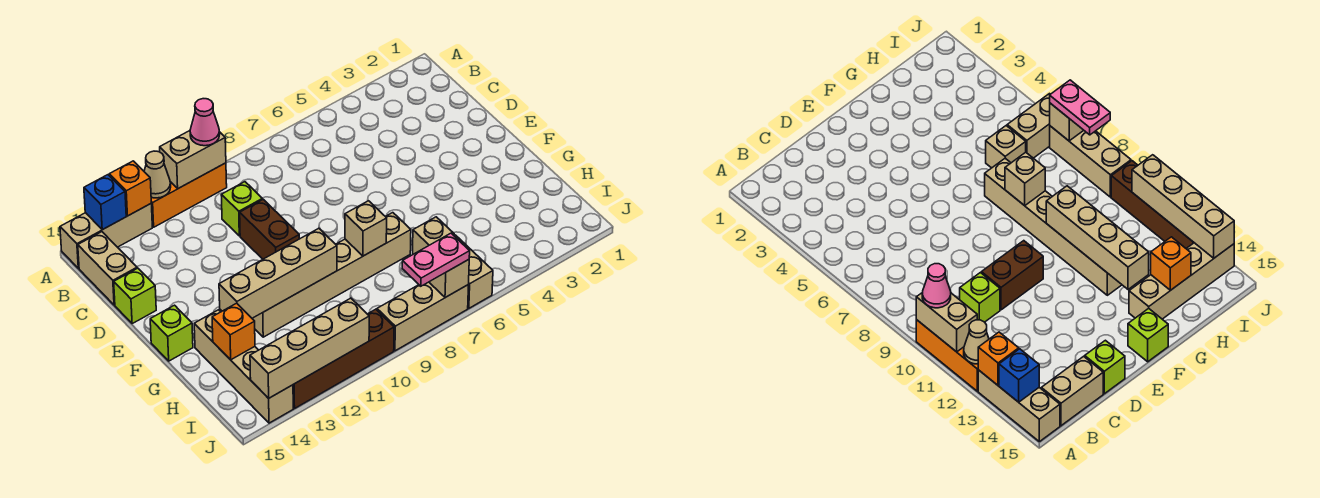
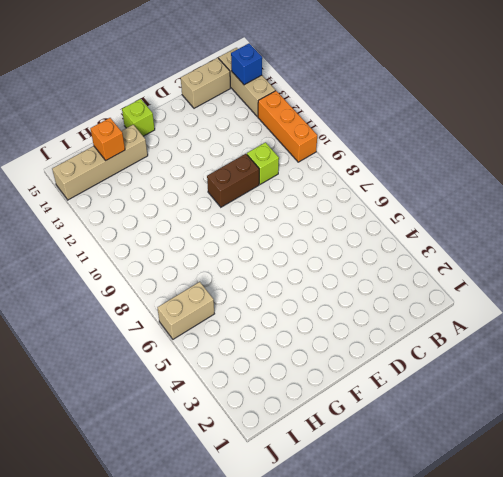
none -> lime brick D15 level 1
none -> tan brick G7:G12 level 1
none -> tan brick H6 level 1

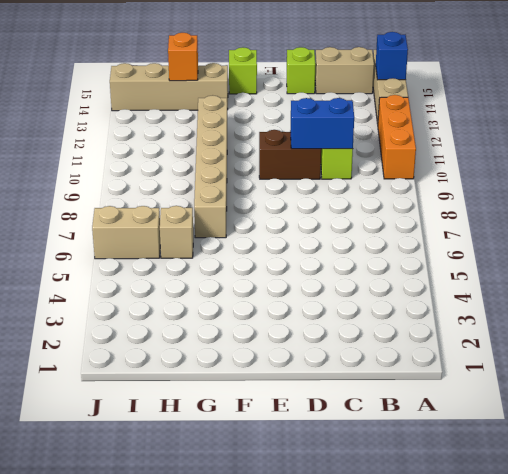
blue brick C10:D10 level 2 -> none
none -> tan brick J7:J9 level 1
none -> brown brick J10:J13 level 1
none -> tan brick A10:A11 level 2

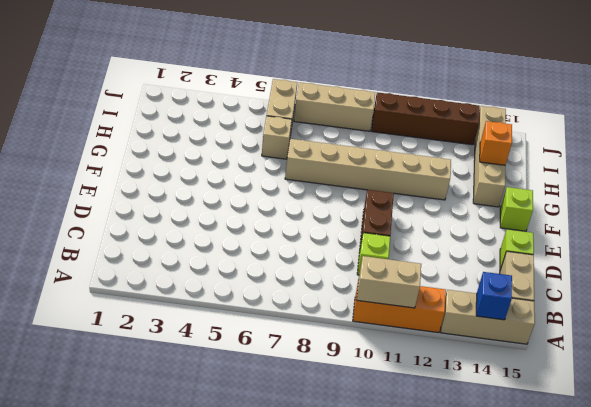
none -> tan cone A12 level 2
none -> orange brick A13 level 2
none -> tan brick G8 level 2

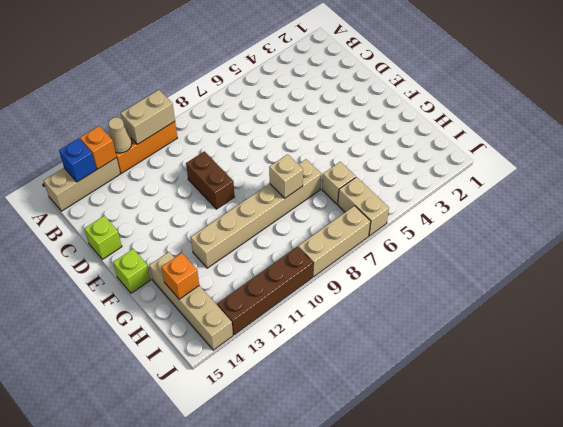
none -> tan brick B15:C15 level 1
none -> lime brick C10 level 1
none -> tan brick G10:G13 level 2

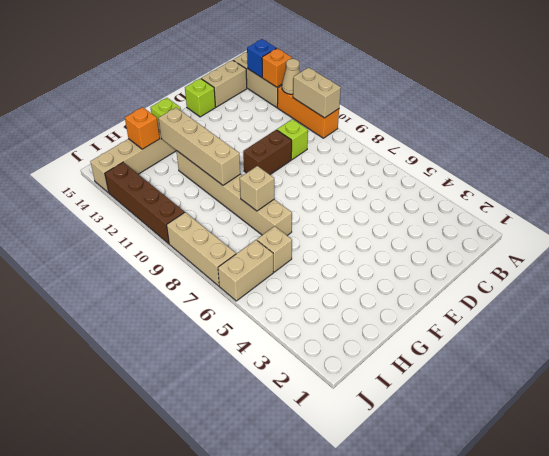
none -> tan brick J7 level 2
none -> tan brick J11:J14 level 2
none -> pink cone A10 level 3

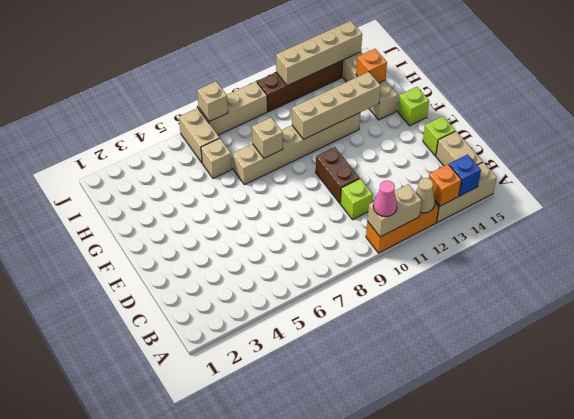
none -> pink plate J7:J8 level 3

